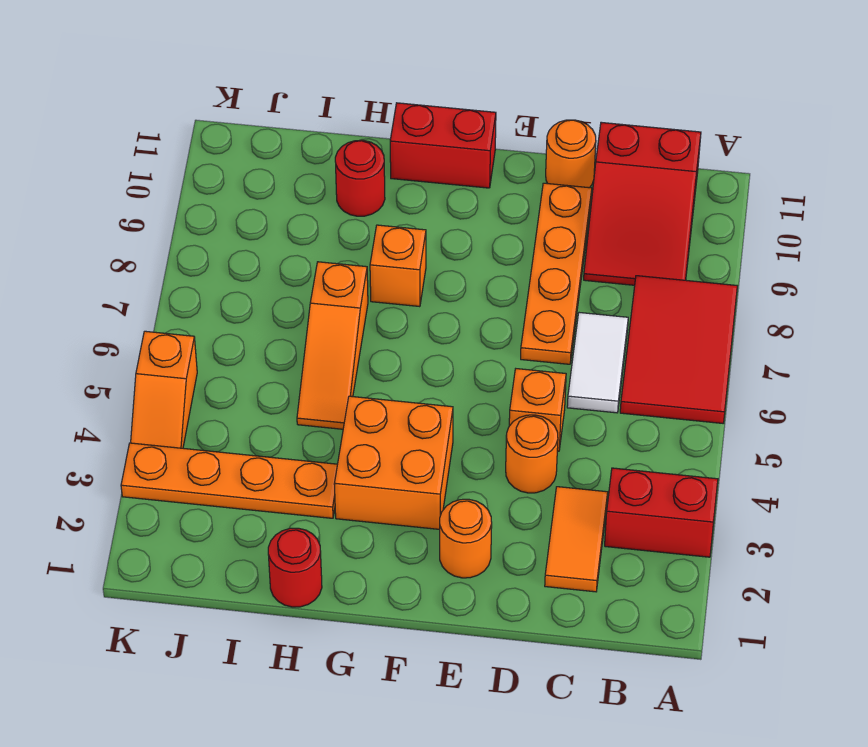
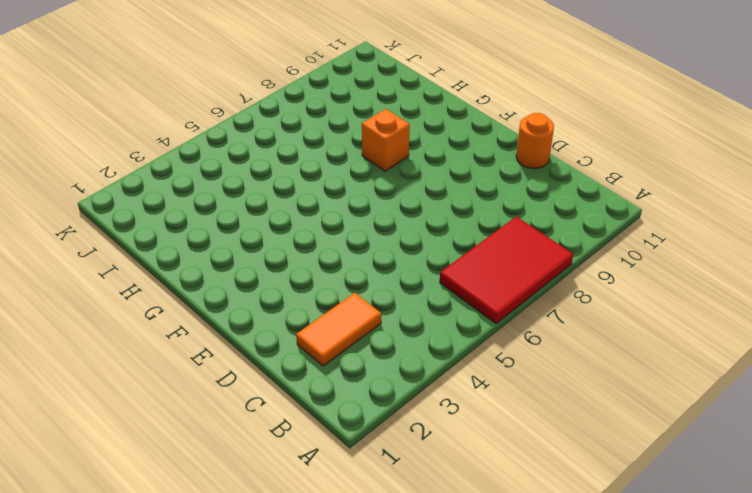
none -> red brick A3:B3 level 1
none -> red slope B9:C11 level 1 top 11
none -> white tile C6:C7 level 1

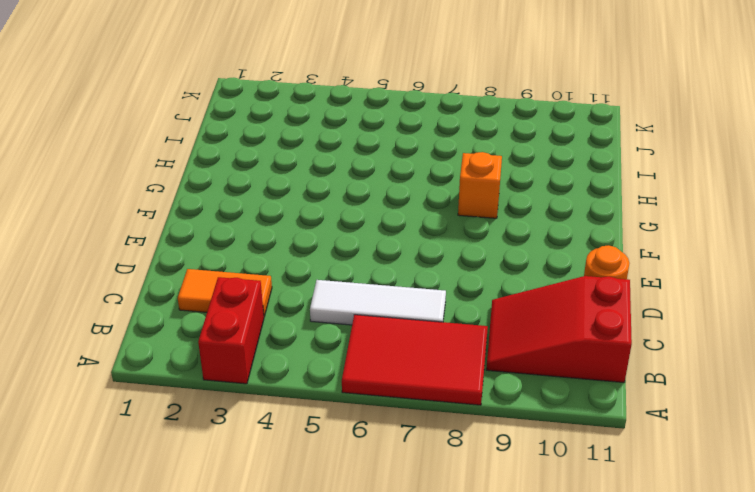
white tile C5:C7 level 1 -> white tile C6:C7 level 1
none -> orange round brick D4 level 1
none -> orange brick D5 level 1
none -> orange plate D7:D10 level 1

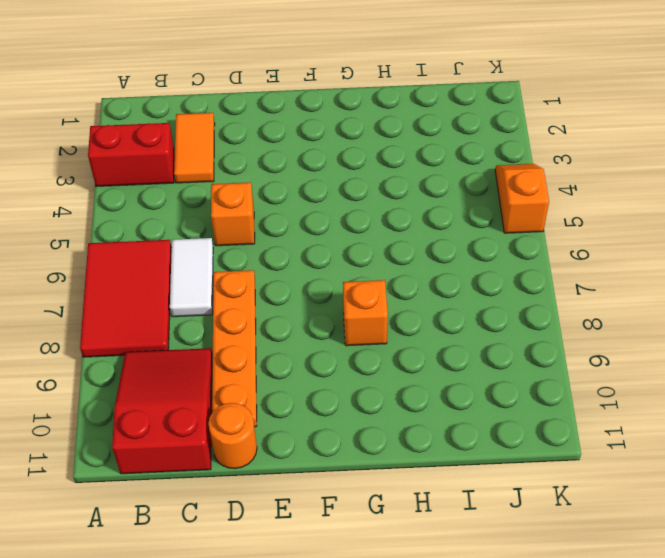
none -> orange round brick D4 level 1
none -> orange round brick E2 level 1
none -> orange brick F3:G4 level 1

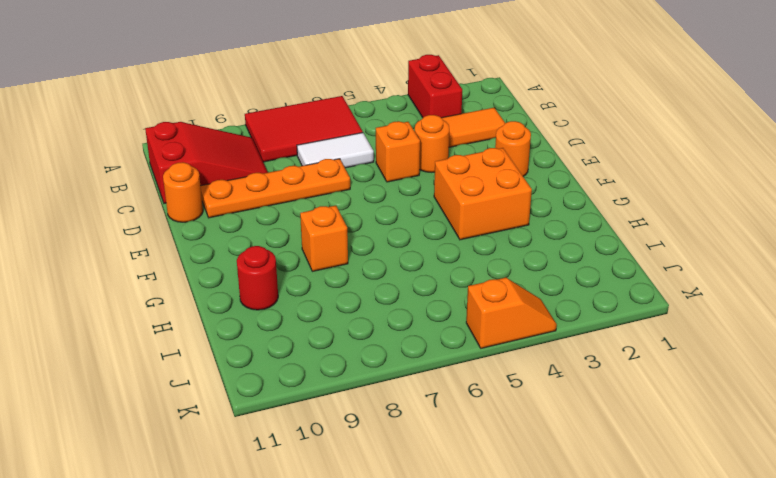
none -> red brick F11:G11 level 1
none -> red round brick H1 level 1
none -> orange plate H3:K3 level 1

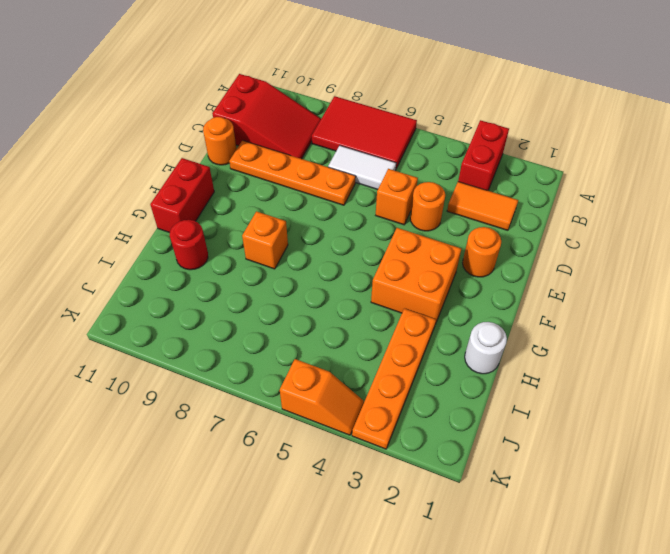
white round brick H1 level 1 -> red round brick H1 level 1
none -> orange slope H5:H7 level 1 top 7

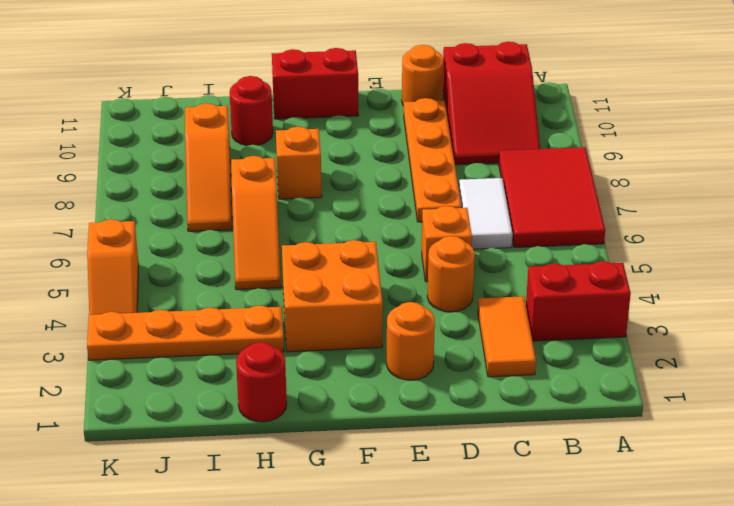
orange slope I7:I9 level 1 top 9 -> none

